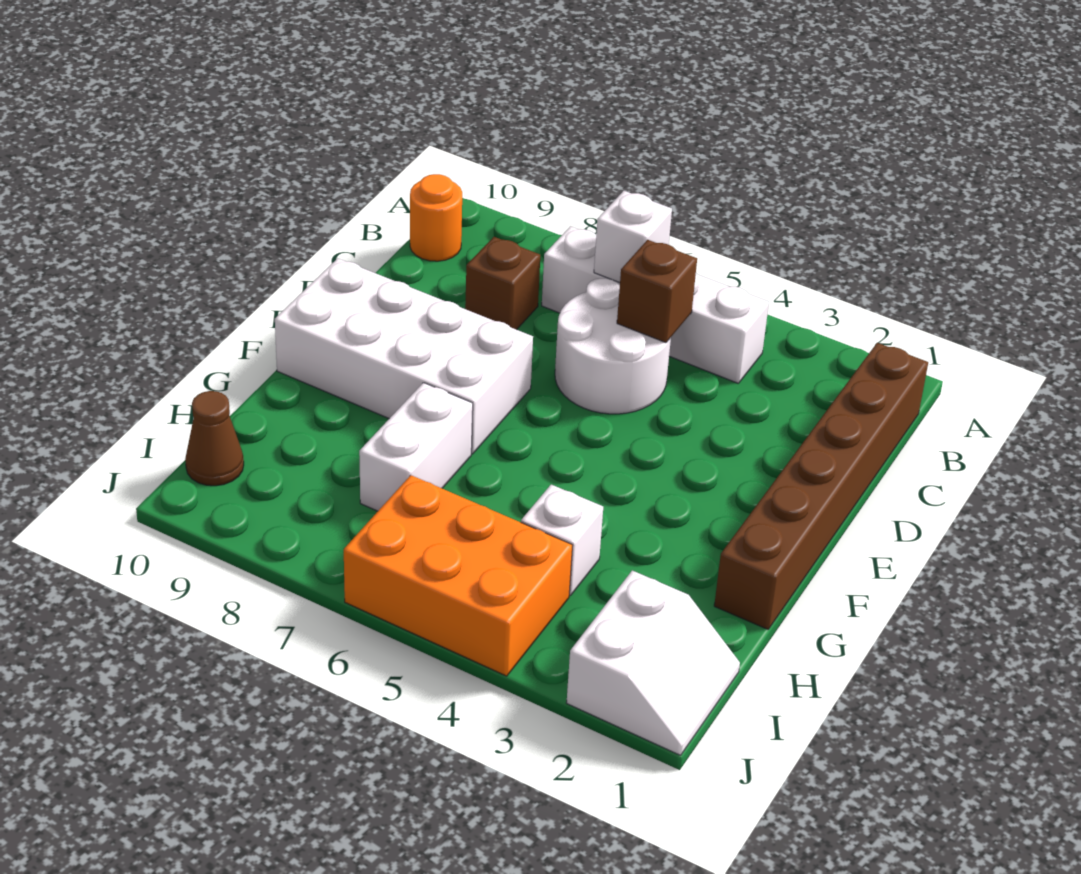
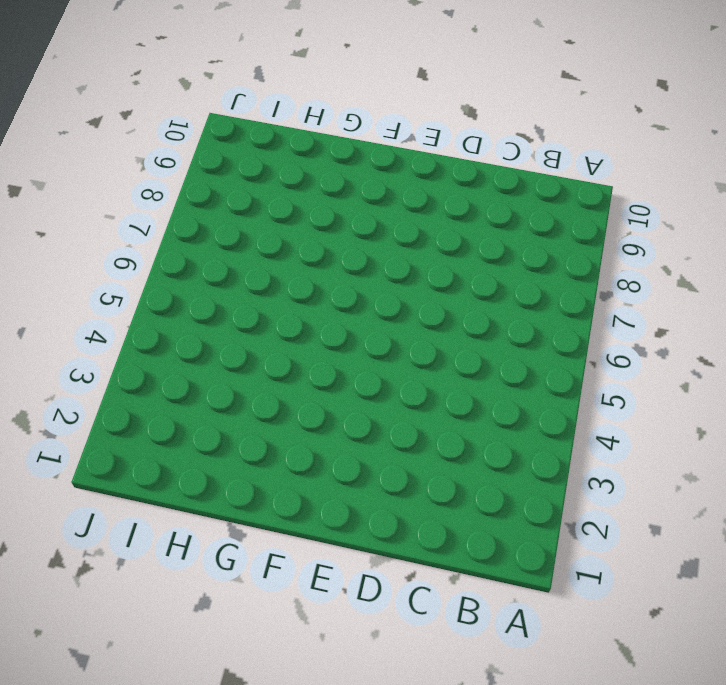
none -> brown brick B1:G1 level 1
none -> white brick B4:B7 level 1
none -> orange round brick B10 level 1

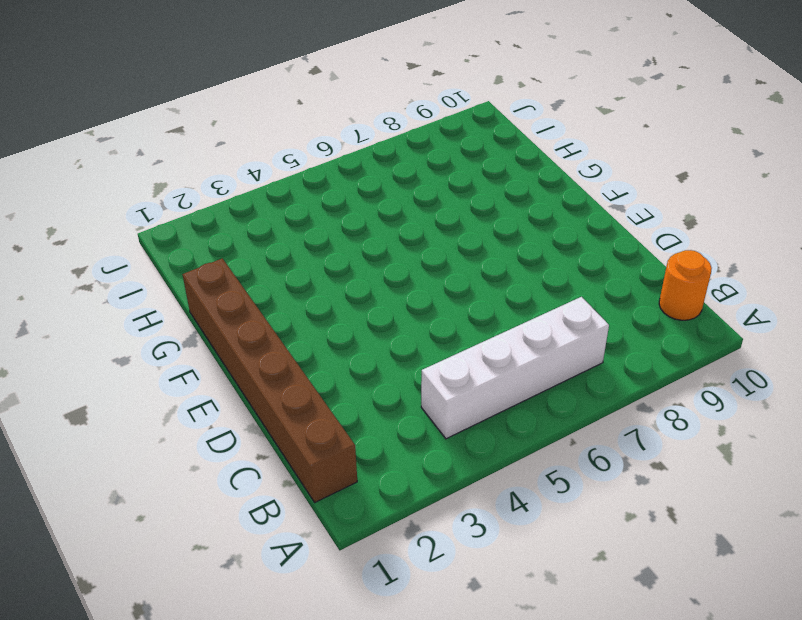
none -> white round brick C5:D6 level 1
none -> brown brick C8 level 1
none -> white brick E7:F10 level 1

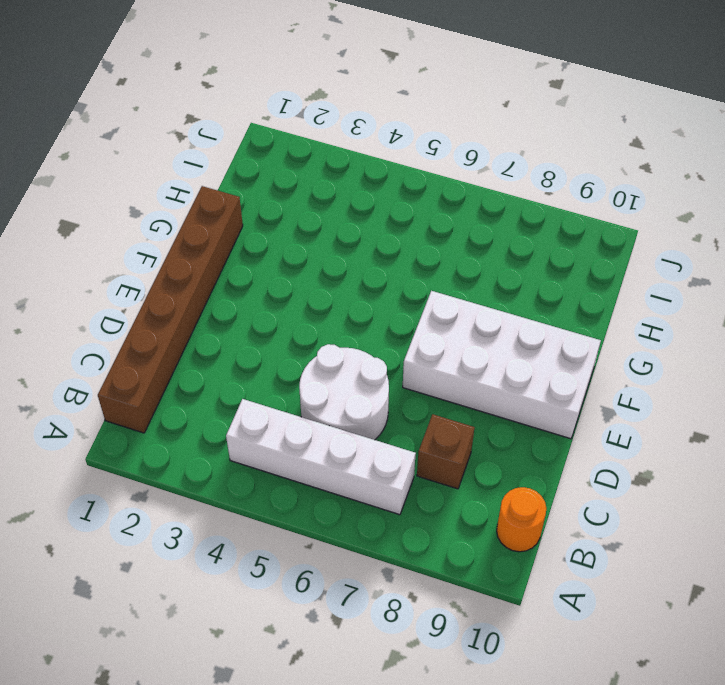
none -> white brick G7:H7 level 1
none -> white brick H4 level 1
none -> white slope I1:J2 level 1 top 2

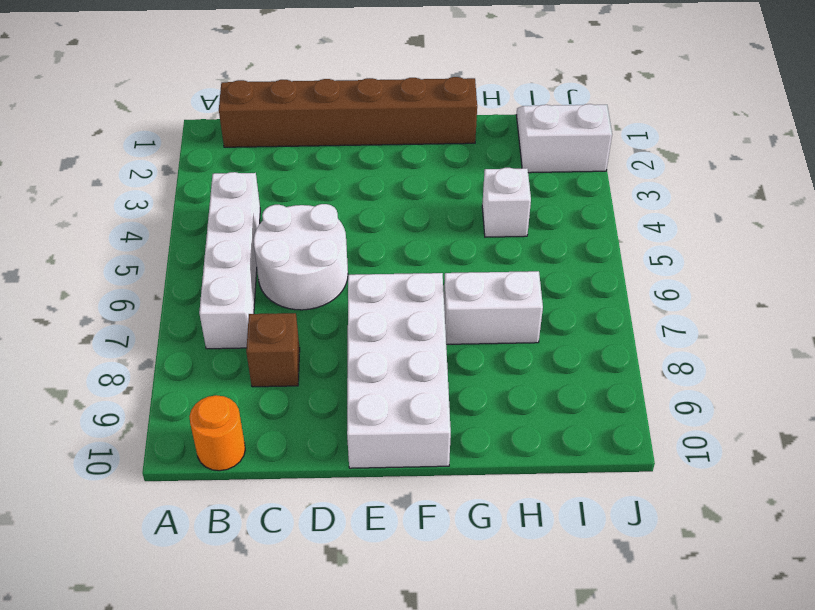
none -> orange brick I4:J6 level 1
none -> brown cone I10 level 1
none -> white brick B6 level 2

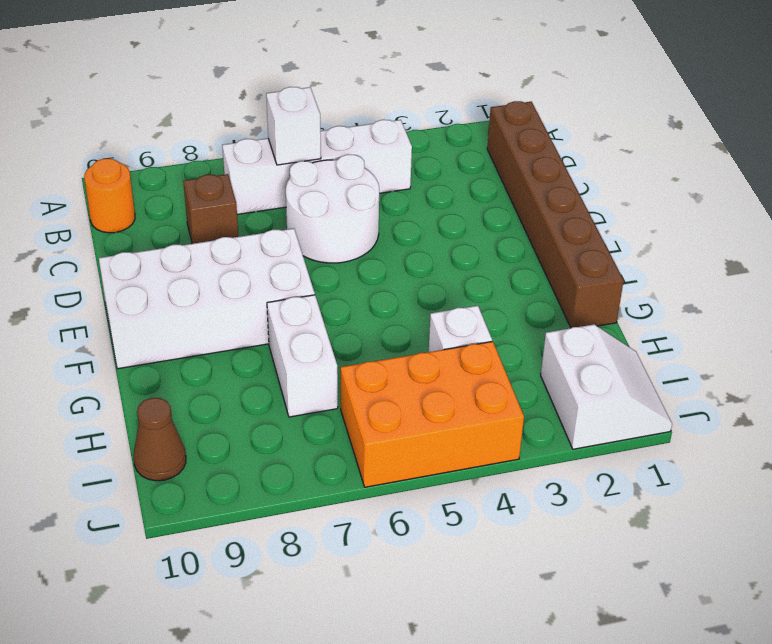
none -> brown brick C5 level 2

